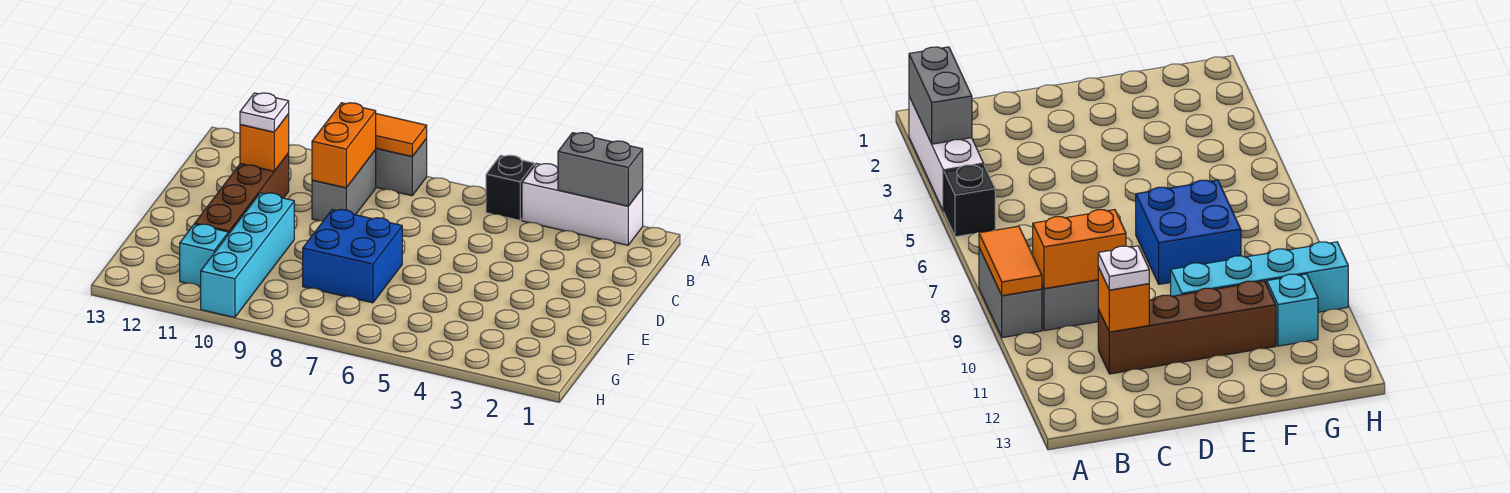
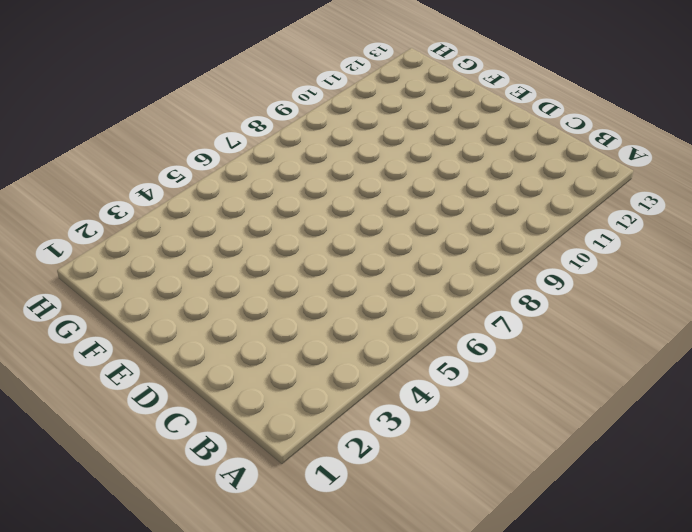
none -> white brick A2:A4 level 1
none -> black brick A5 level 1
none -> grey brick A8:A9 level 1

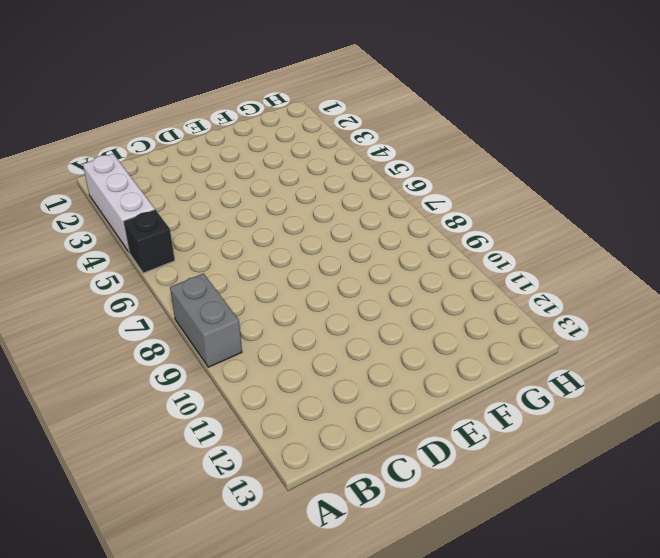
none -> grey brick B9:C9 level 1
none -> brown brick C11:F11 level 1
none -> blue brick E7:F8 level 1

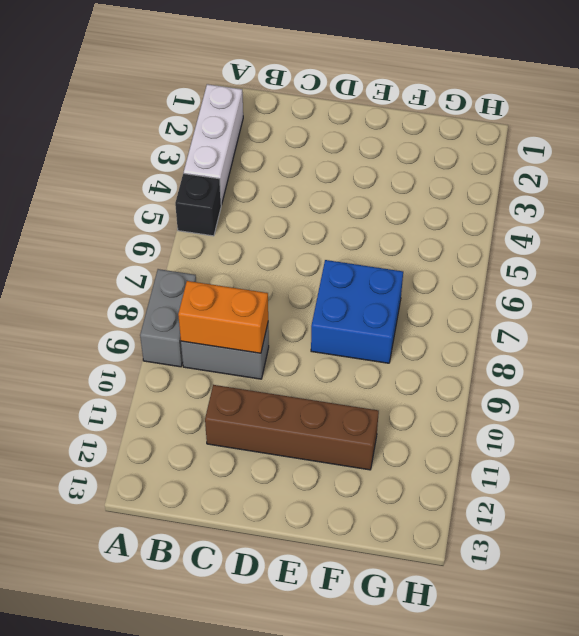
none -> cyan brick E10:H10 level 1
none -> cyan brick G11 level 1
none -> grey brick A2:A3 level 2

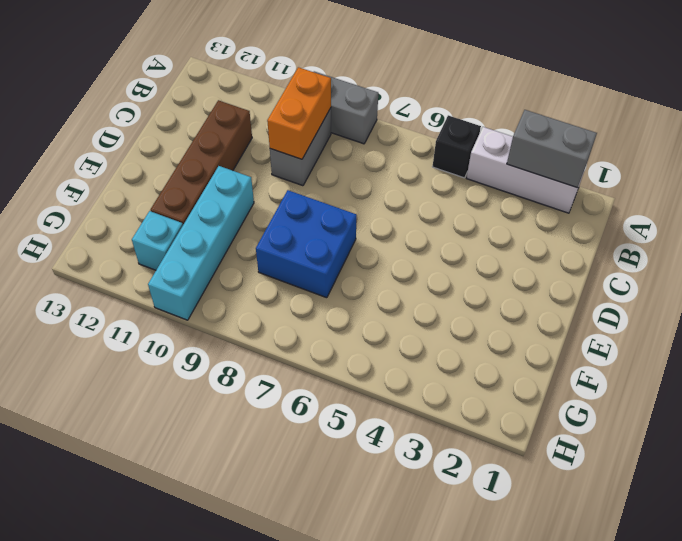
none -> orange tile A8:A9 level 2
none -> orange brick C11 level 2
none -> white plate C11 level 3

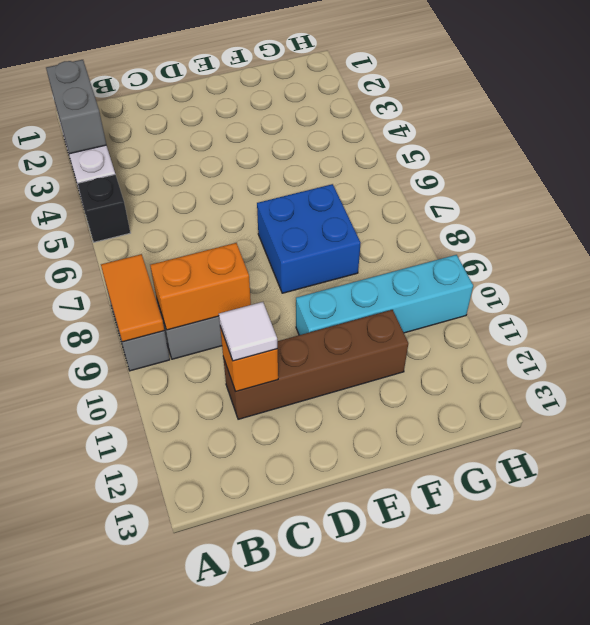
white tile C11 level 3 -> white plate C11 level 3
none -> cyan brick G11 level 1

